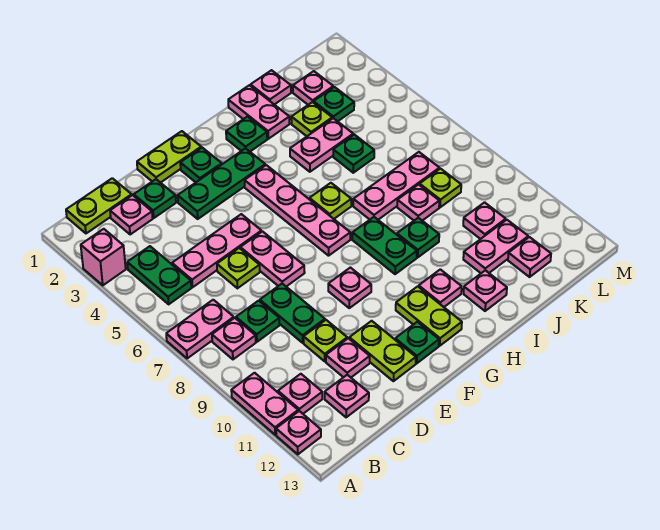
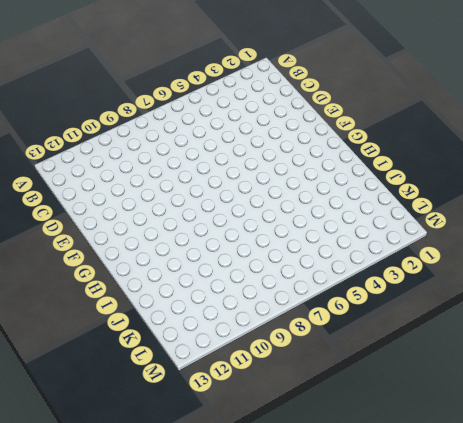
none -> pink brick A3 level 1
none -> pink plate A7:B7 level 1
none -> pink plate A10:A11 level 1
none -> pink plate A12 level 1

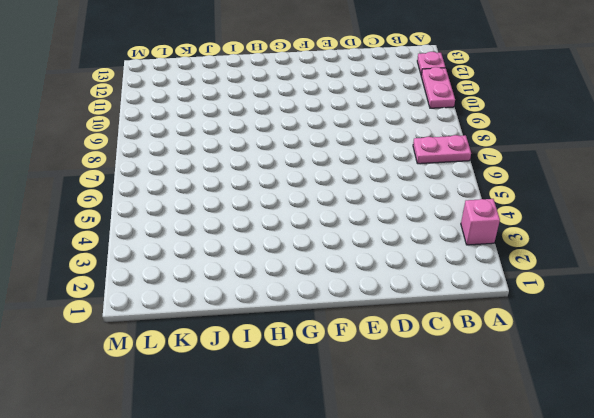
none -> lime plate B1:C1 level 1
none -> green plate B4:B5 level 1
none -> pink plate B8 level 1
none -> pink plate B11 level 1

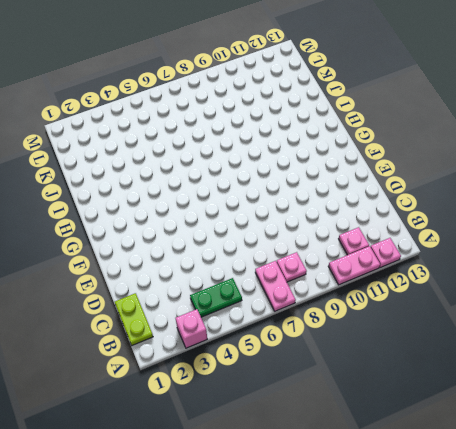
none -> pink plate C2 level 1
none -> pink plate C5:E5 level 1
none -> green plate C8 level 1
none -> pink plate C12 level 1

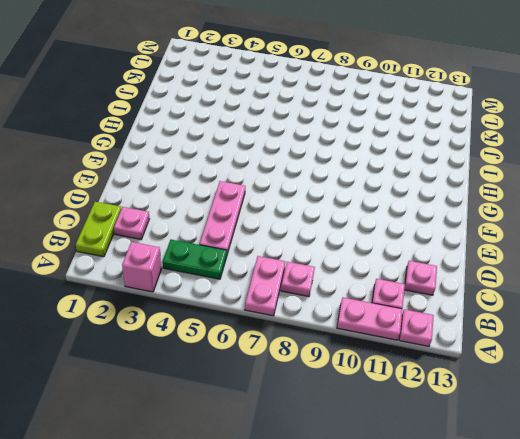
none -> green plate C8 level 1
none -> green plate D2 level 1
none -> lime plate D6 level 1
none -> green plate D8:D9 level 1

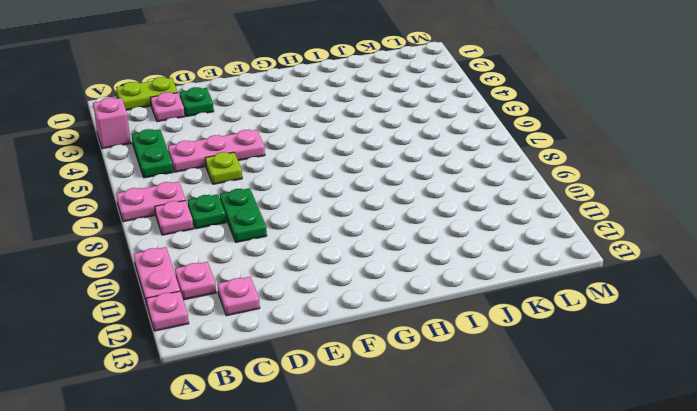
none -> lime plate D10 level 1
none -> pink plate D11 level 1
none -> lime plate E1:F1 level 1
none -> green plate E3:G3 level 1

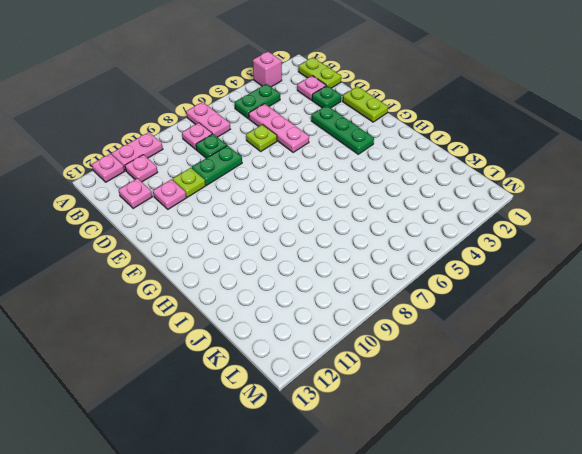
none -> pink plate E6:E7 level 1
none -> lime plate E11:E12 level 1
none -> green plate F2 level 1
none -> pink plate F9 level 1

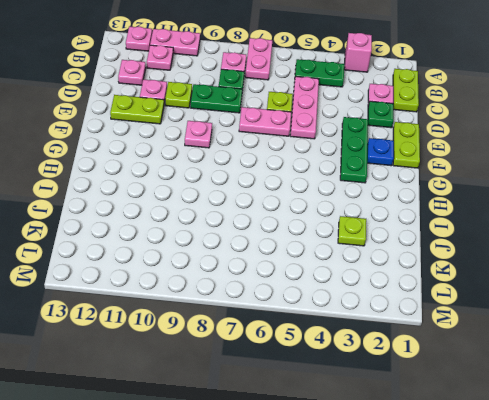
blue plate F2 level 1 -> green plate F2 level 1
none -> green plate F12 level 1
none -> pink plate G4:G7 level 1
none -> lime plate G11:G12 level 1
none -> green plate H2 level 1

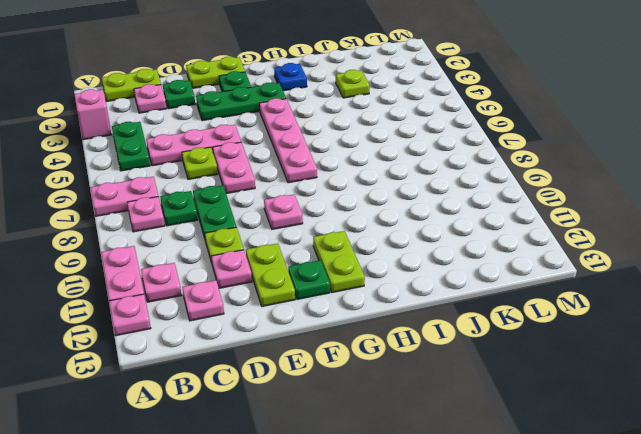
blue plate H2 level 1 -> green plate H2 level 1
none -> lime plate H6 level 1
none -> green plate H8:H9 level 1
none -> pink plate H11 level 1
none -> pink plate I1:I2 level 1

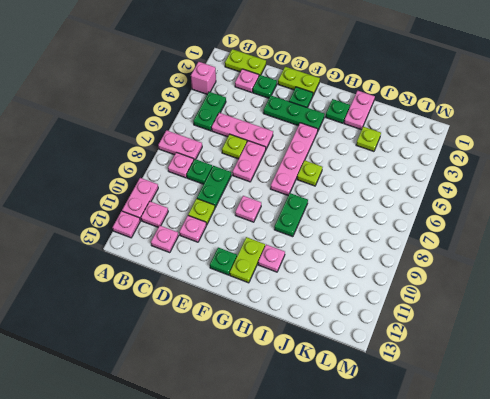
none -> lime plate E11:E12 level 1
none -> pink plate I4:J4 level 1
none -> pink plate I7:K7 level 1
none -> green plate I9 level 1

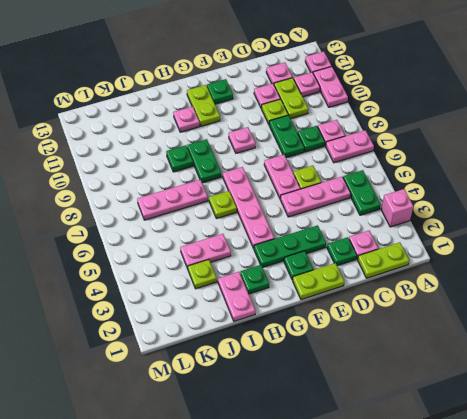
lime plate C10:C11 level 1 -> lime plate E11:E12 level 1
none -> pink plate I12 level 1
none -> pink plate J1 level 1
none -> green plate J5 level 1
none -> pink plate J8 level 1

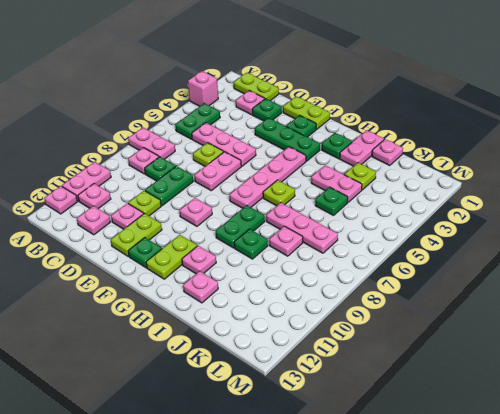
none -> pink plate J11:K11 level 1
none -> pink plate K2 level 1
none -> green plate K3 level 1
none -> lime plate K8 level 1

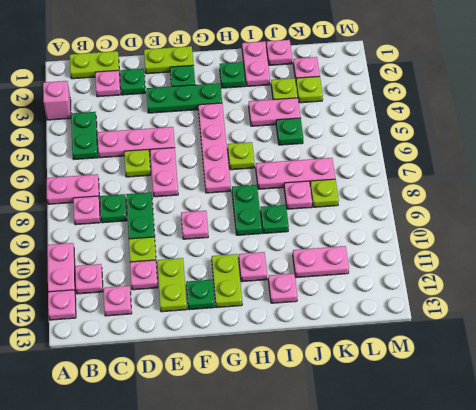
lime plate K3 level 1 -> green plate K3 level 1
none -> pink plate K10 level 1
none -> pink plate K12 level 1

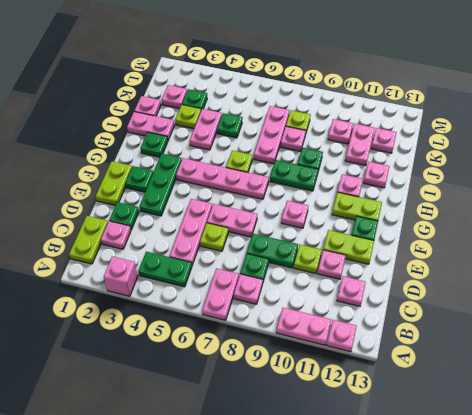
none -> pink plate B11 level 1

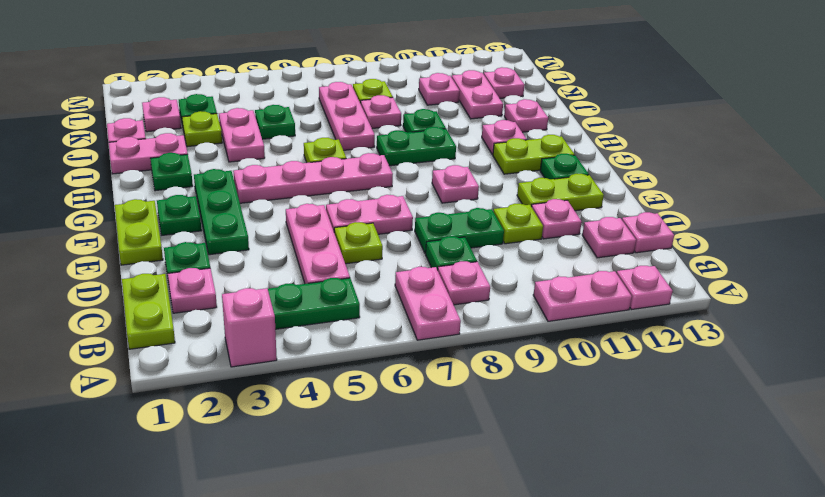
pink plate C13 level 1 -> pink plate B11 level 1

